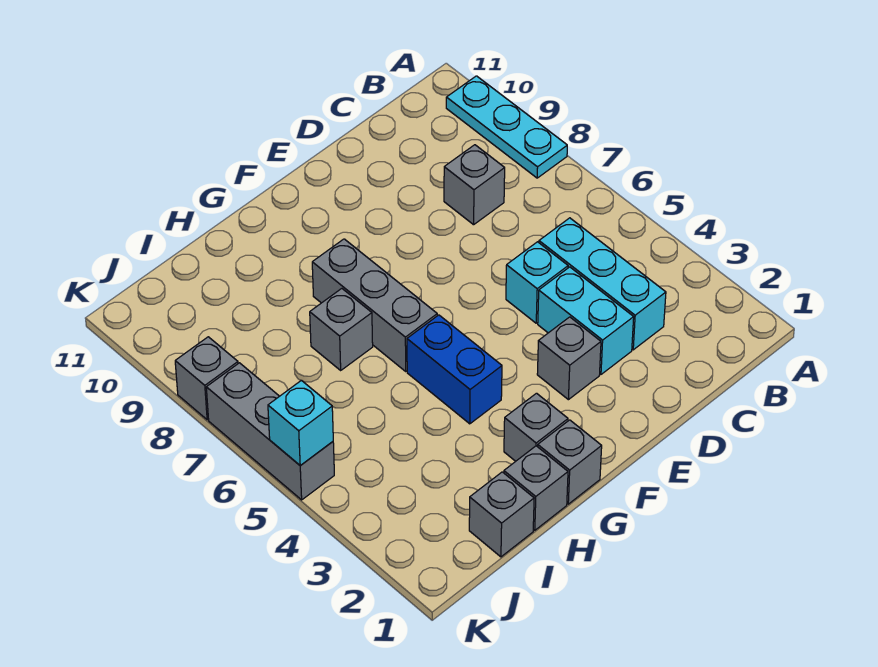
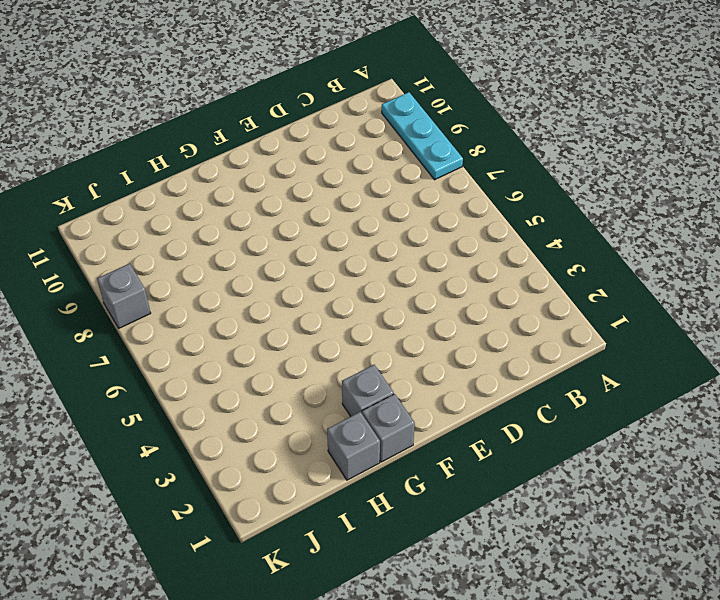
none -> cyan brick C3:C5 level 1
none -> grey brick C8 level 1
none -> cyan brick D3:D4 level 1

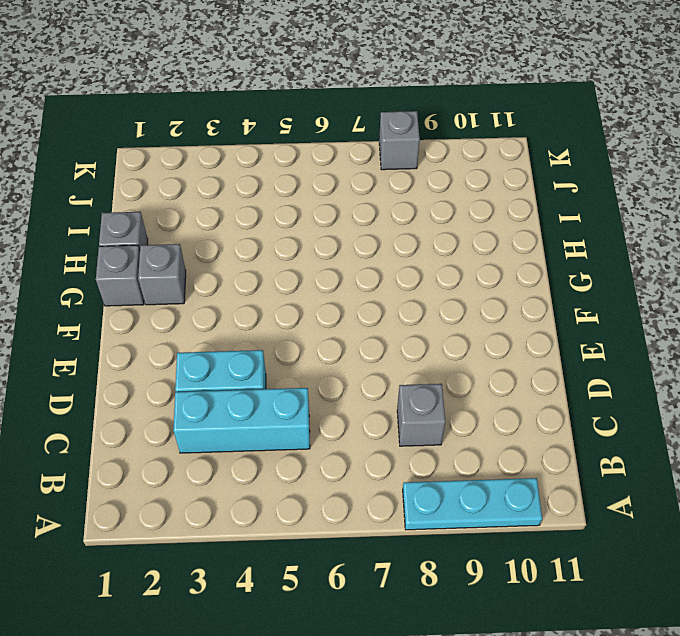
none -> cyan brick D5 level 1
none -> grey brick E3 level 1
none -> blue brick G4:G5 level 1

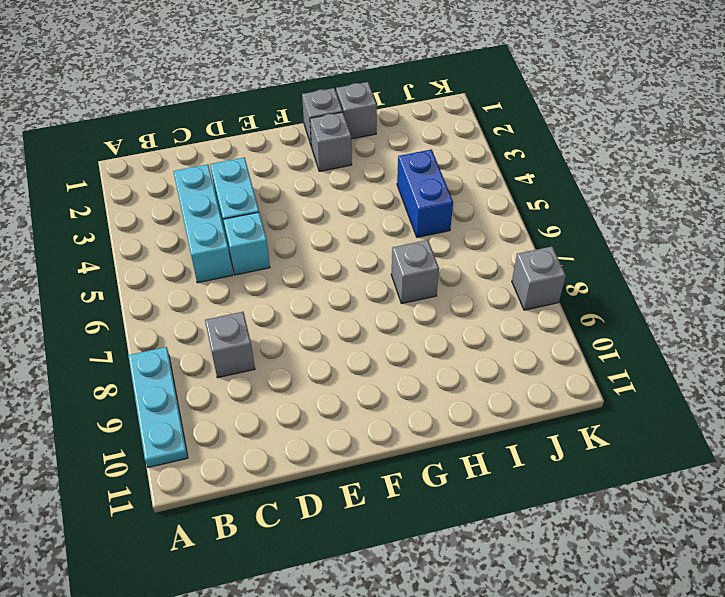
blue brick I4:I5 level 1 -> blue brick G4:G5 level 1
none -> grey brick E3 level 1
none -> grey brick G6:G8 level 1
none -> grey brick I1 level 1

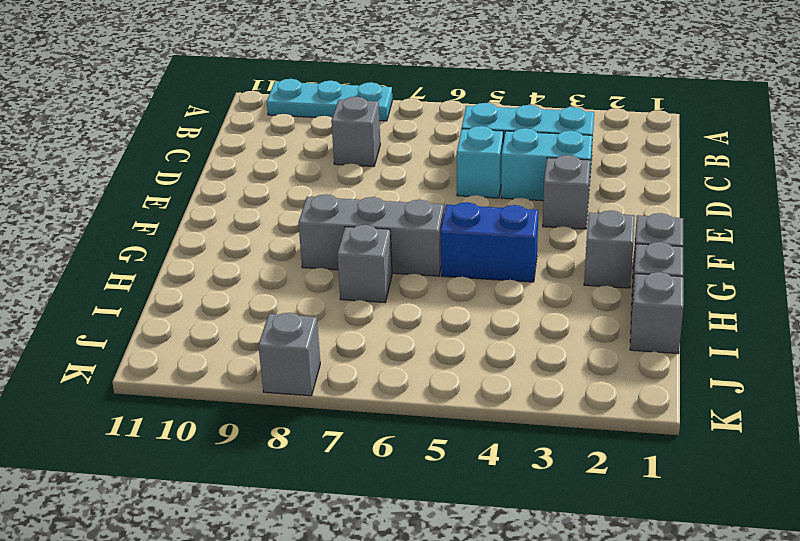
none -> grey brick K5:K7 level 1
none -> cyan brick K5 level 2

